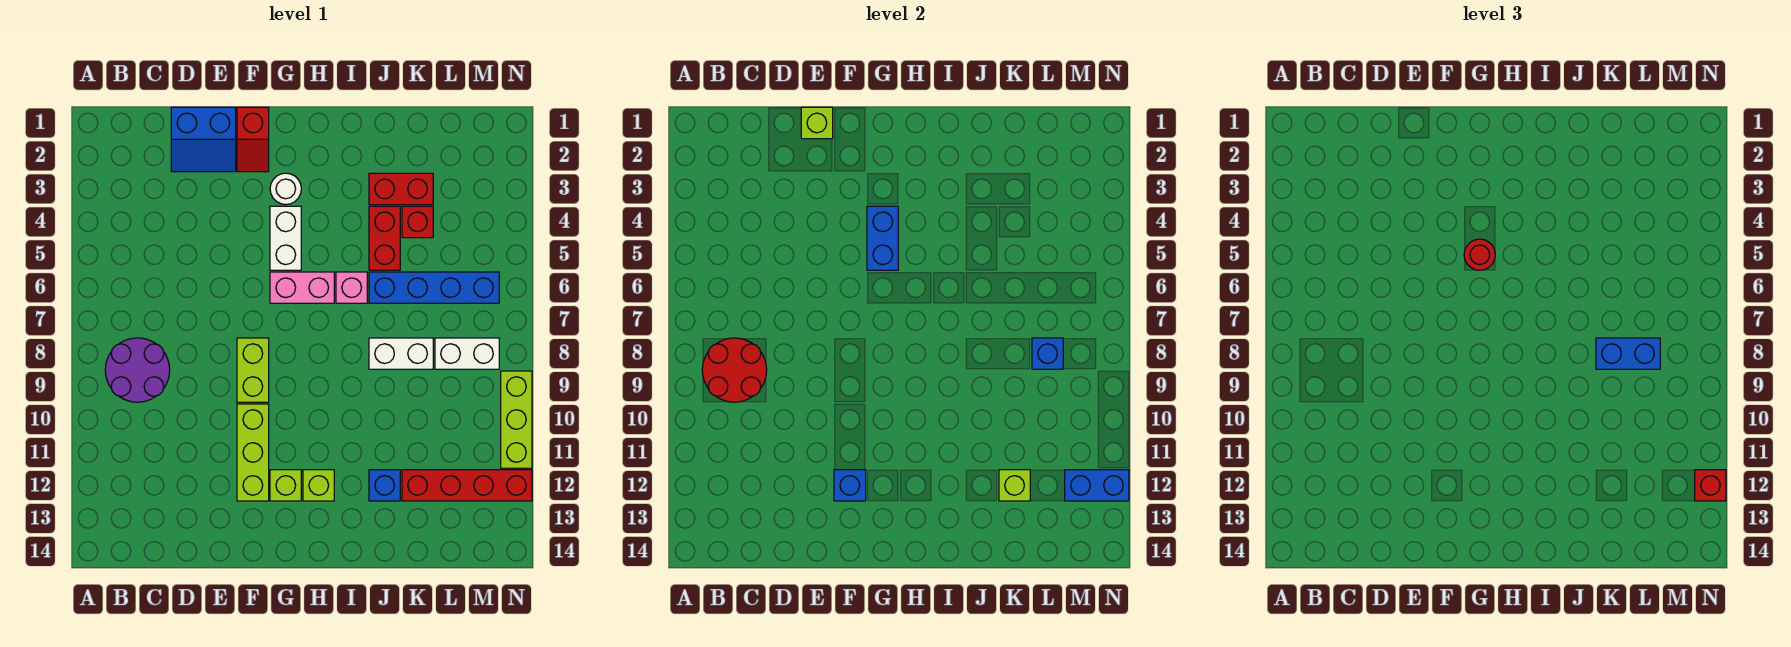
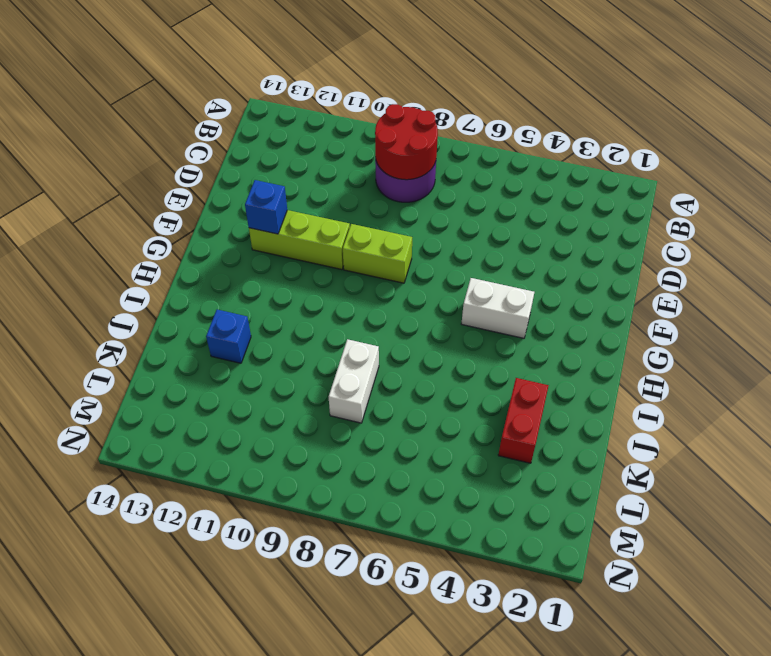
none -> blue slope D1:E2 level 1 top 1
none -> red slope F1:F2 level 1 top 1
none -> white round brick G3 level 1
none -> pink brick G6:H6 level 1

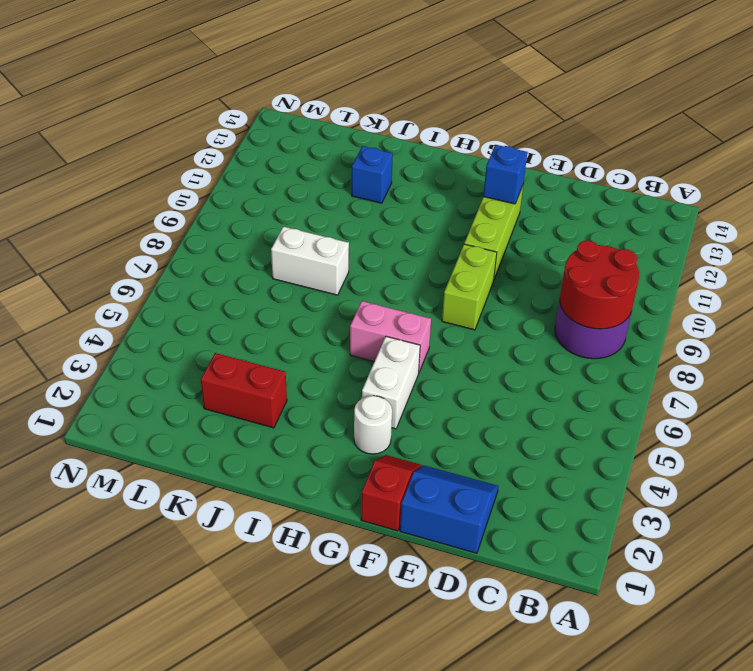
none -> lime brick G12 level 1
none -> lime brick H12 level 1
none -> pink brick I6 level 1
none -> red brick J4:J5 level 1

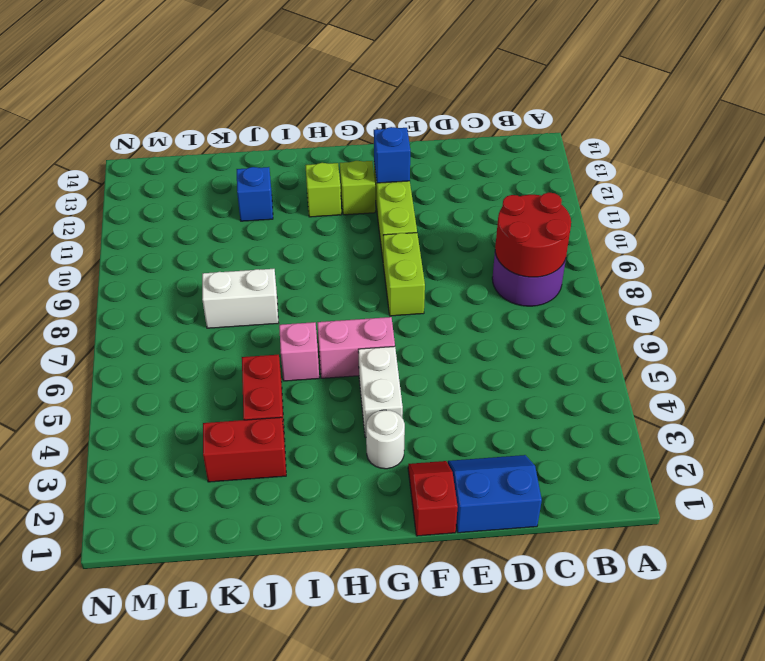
none -> blue brick J6:M6 level 1
none -> red brick K4 level 1
none -> red brick K12:N12 level 1
none -> white brick L8:M8 level 1

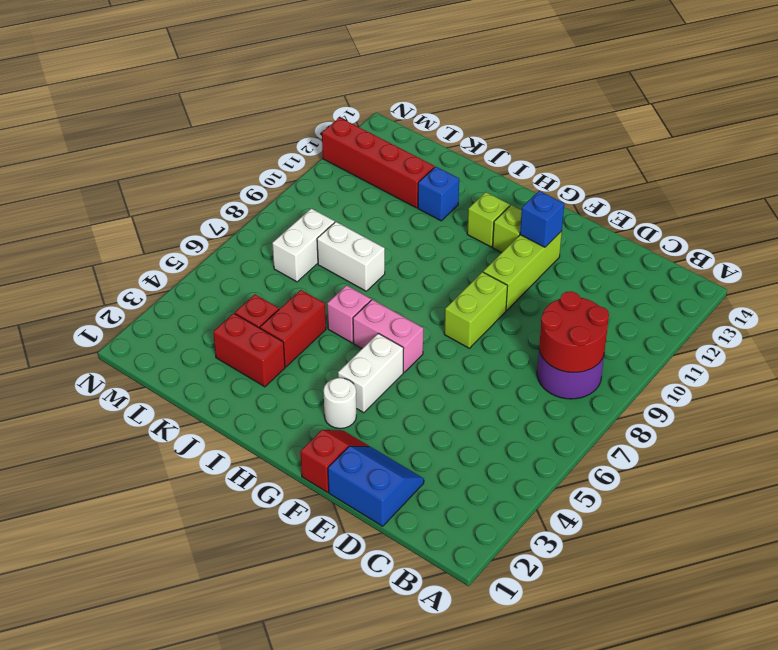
white brick L7:L8 level 1 -> white brick L8:M8 level 1
none -> blue brick J6:M6 level 1
none -> lime brick N9:N11 level 1
none -> lime brick E1 level 2
none -> blue brick G4:G5 level 2

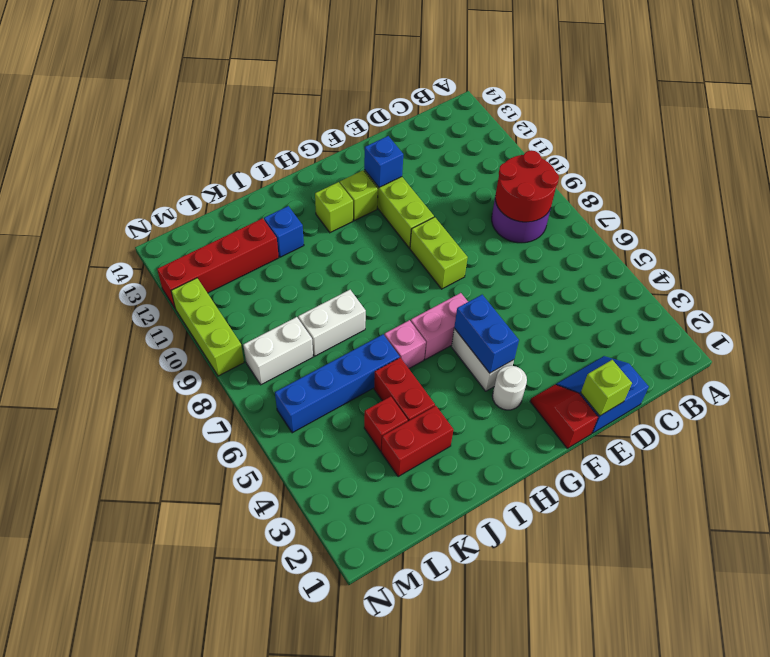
none -> lime brick K12 level 2
none -> blue brick L8 level 2
none -> blue brick M12:N12 level 2
none -> red round brick G5 level 3

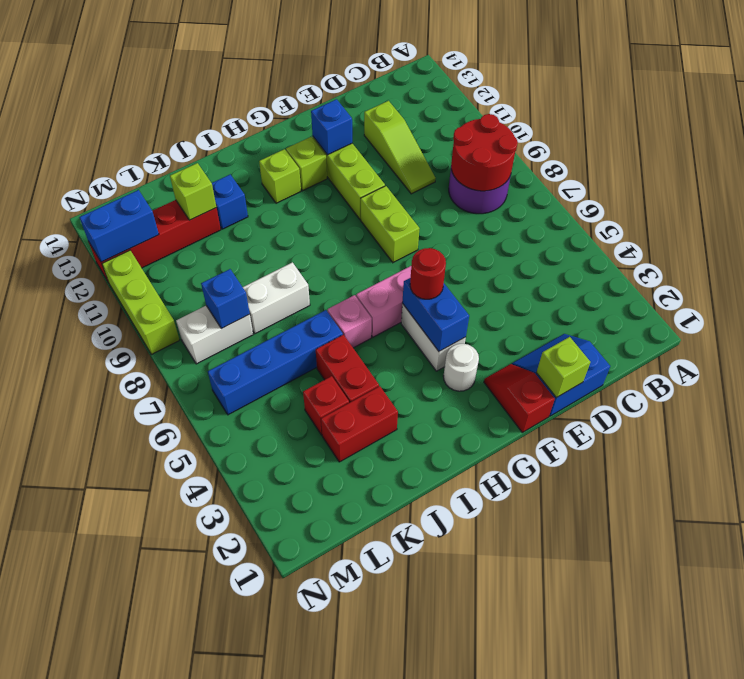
lime slope D10:D12 level 1 top 12 -> none
none -> blue brick K8:L8 level 3
none -> red brick N12 level 3

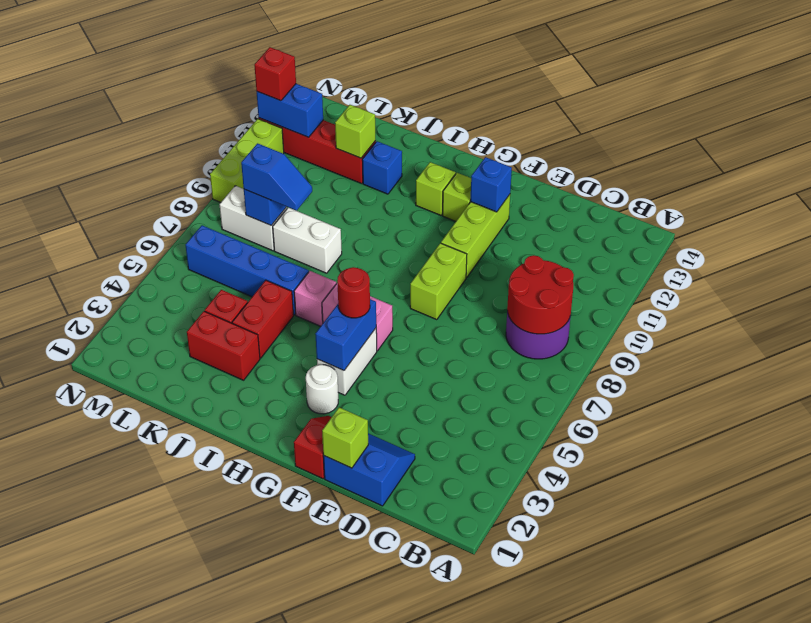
blue slope K8:L8 level 3 top L -> blue brick K8:L8 level 3

